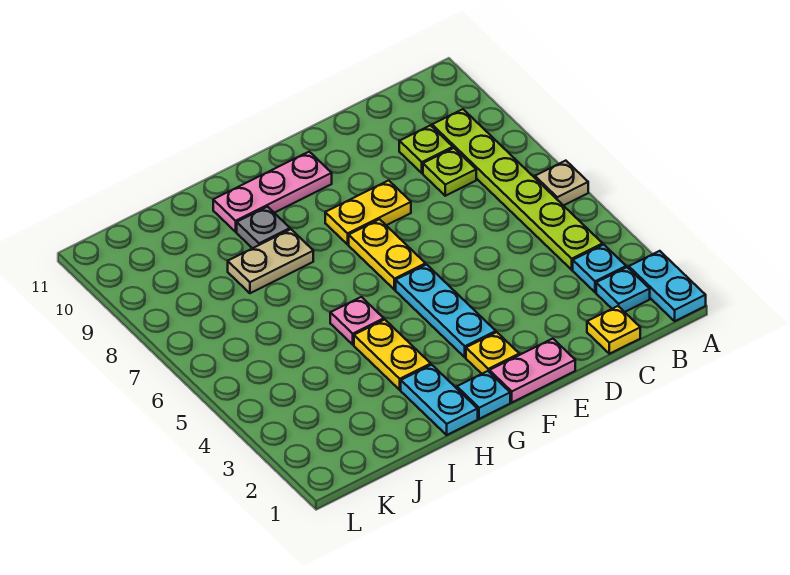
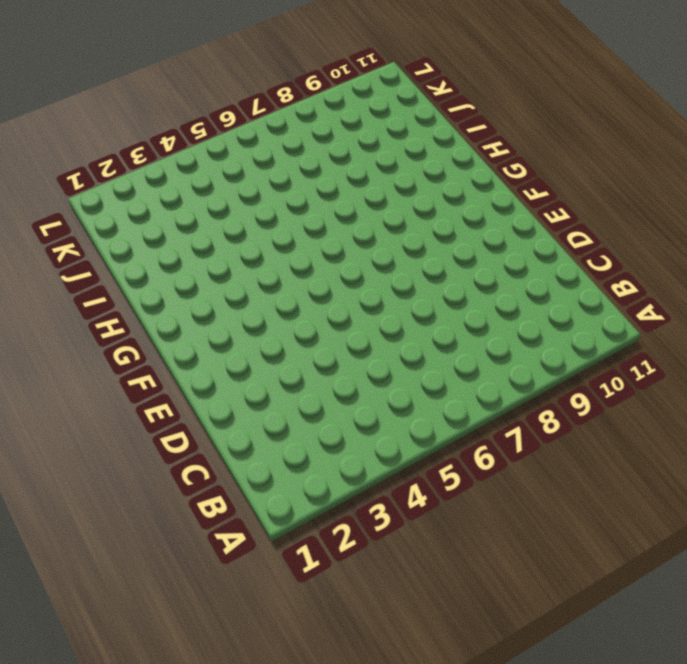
none -> cyan plate A1:A2 level 1
none -> tan plate A6 level 1
none -> cyan plate B2 level 1

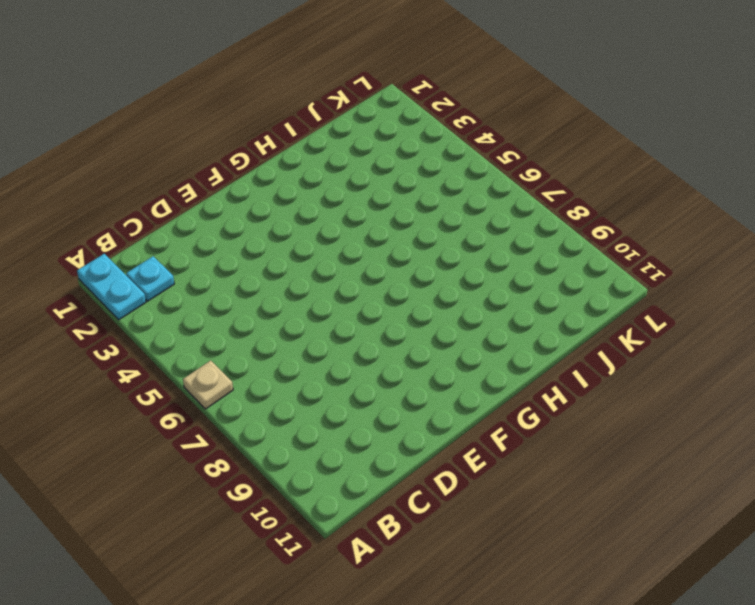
none -> cyan plate B3 level 1
none -> lime plate B4:B9 level 1
none -> yellow plate C1 level 1

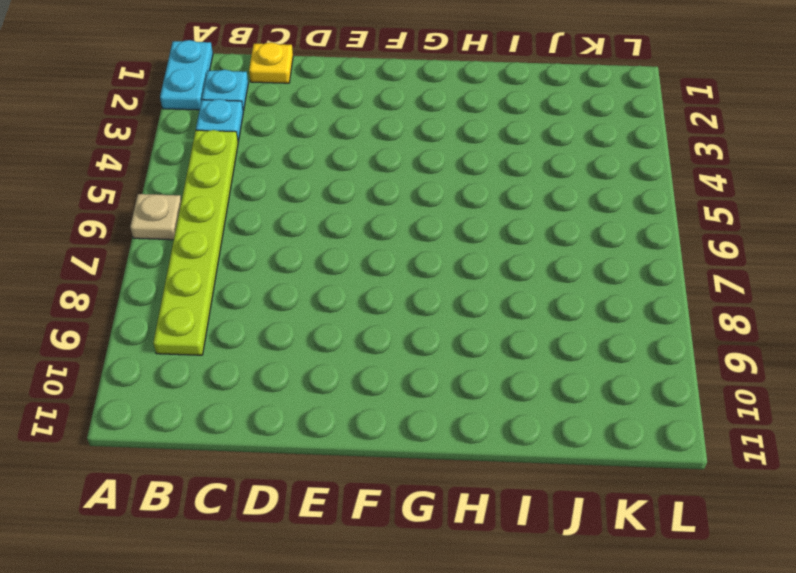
none -> lime plate C8 level 1
none -> lime plate C9 level 1
none -> pink plate E1:F1 level 1

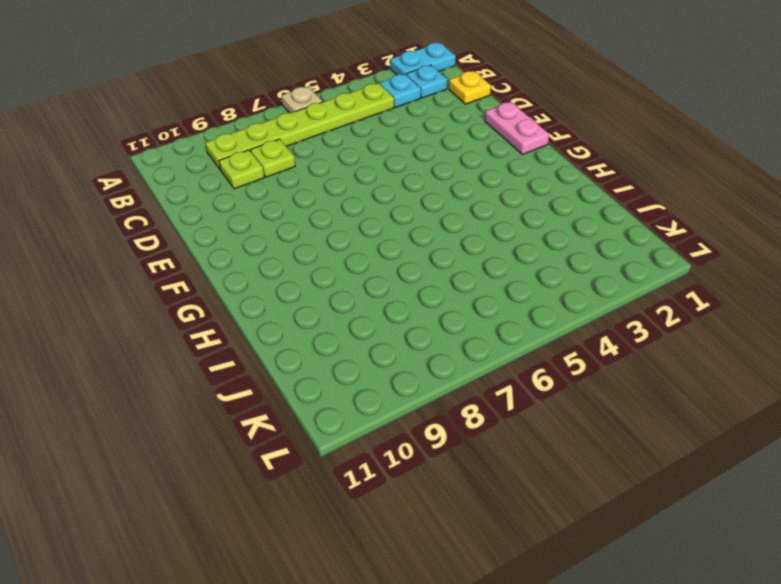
none -> yellow plate E8:F8 level 1
none -> yellow plate F2 level 1
none -> cyan plate F3:F5 level 1

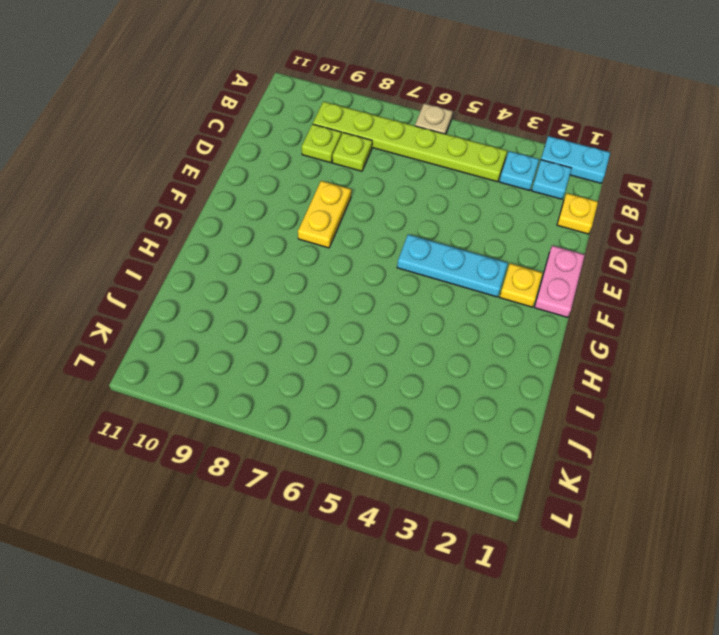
none -> yellow plate F6:F7 level 1
none -> pink plate F10:H10 level 1
none -> cyan plate G1 level 1

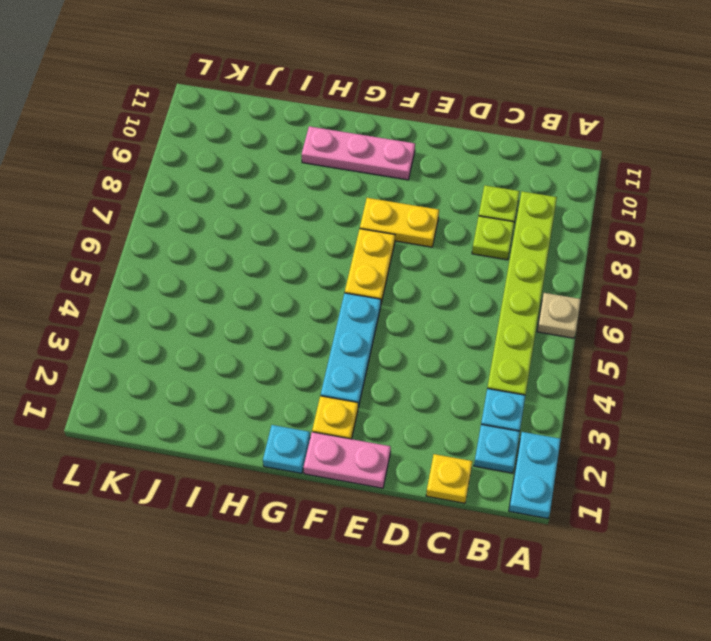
none -> cyan plate H1:H2 level 1
none -> yellow plate H3:H4 level 1
none -> pink plate H5 level 1

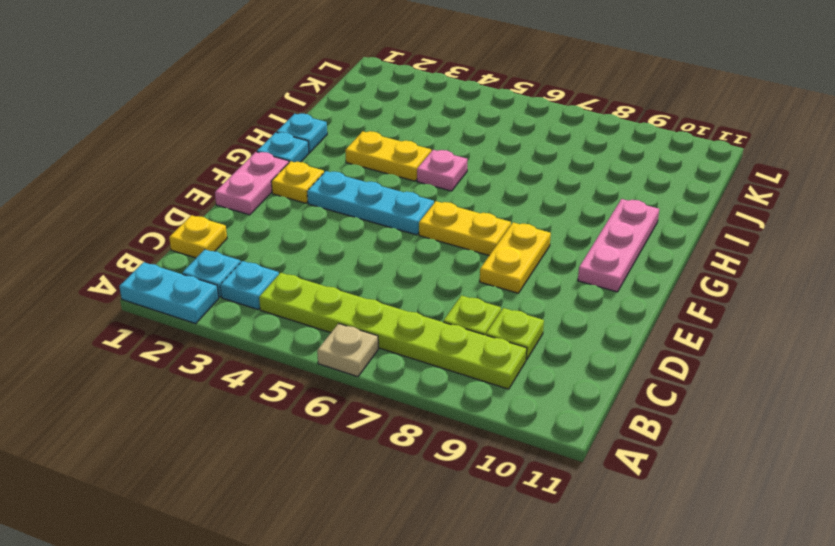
cyan plate H1 level 1 -> cyan plate H1:H2 level 1
none -> tan plate H8:I8 level 1
none -> grey plate H9 level 1

